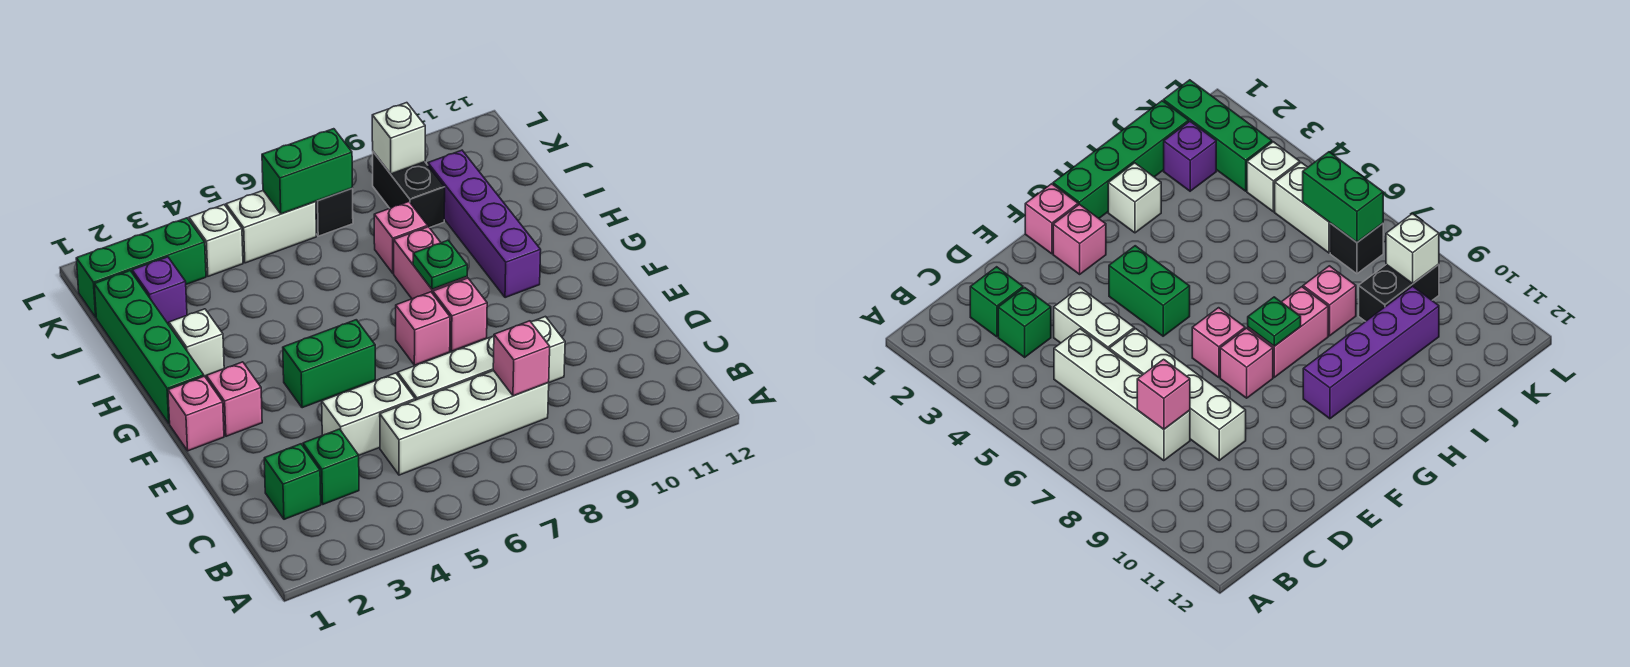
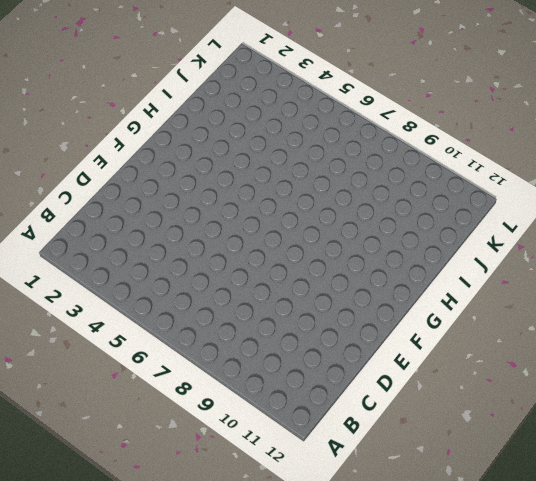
none -> green brick C2 level 1
none -> green brick C3 level 1
none -> white brick C5:C8 level 1

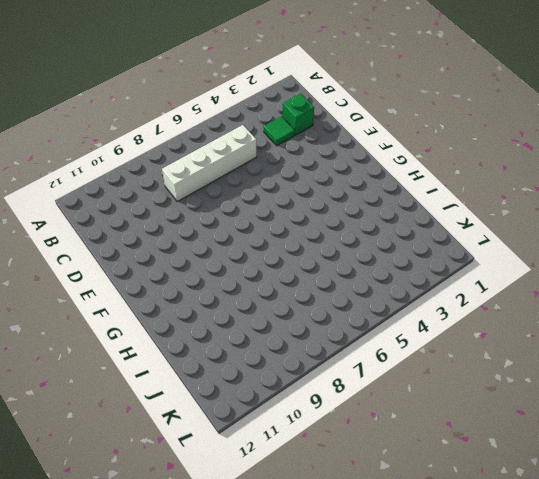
green tile C3 level 1 -> green brick C3 level 1
none -> white brick D4:D5 level 1
none -> white brick D6:D9 level 1
none -> pink brick F1 level 1

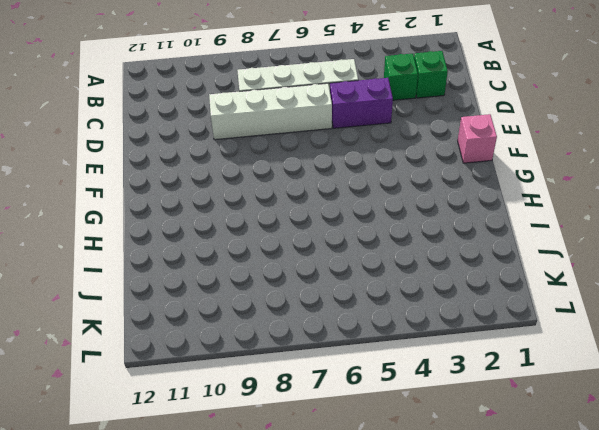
purple brick D4:D5 level 1 -> white brick D4:D5 level 1
none -> pink brick F2 level 1
none -> green brick F4:F5 level 1
none -> pink brick F7 level 1

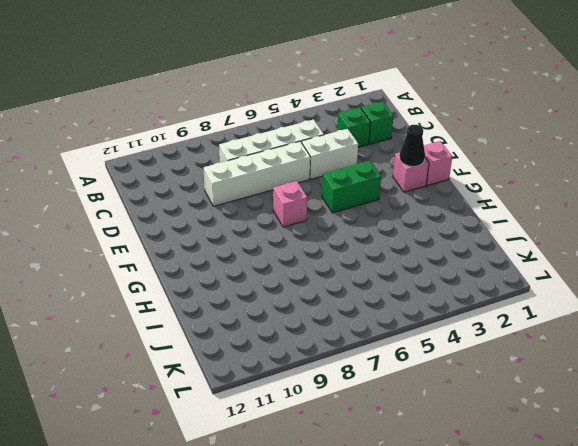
black cone F2 level 2 -> none
none -> pink brick F8 level 1
none -> green brick G1:J1 level 1
none -> pink brick G8:H8 level 1

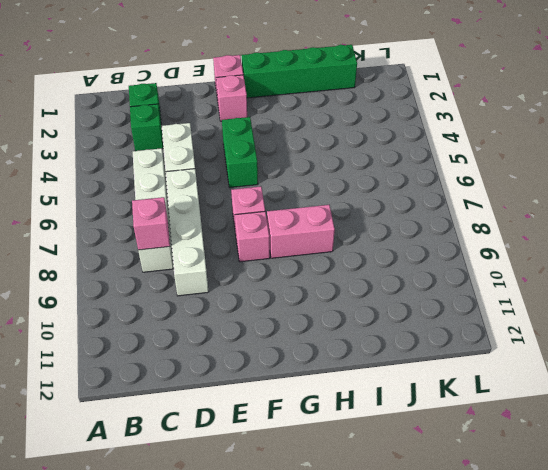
none -> purple brick G10:J10 level 1
none -> white brick H2 level 1
none -> pink brick I8 level 1

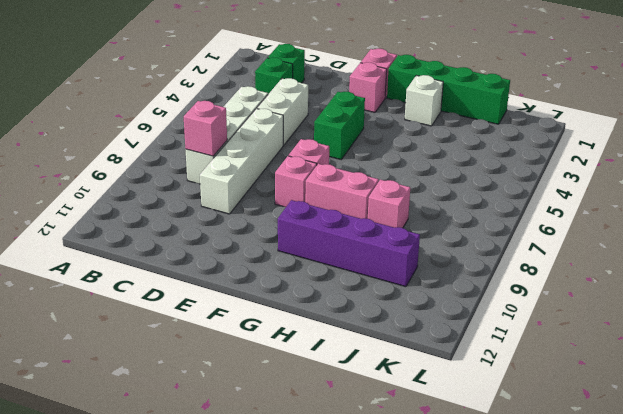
none -> purple brick J2 level 1
none -> black brick J9:K9 level 1
none -> green brick K1:K3 level 1

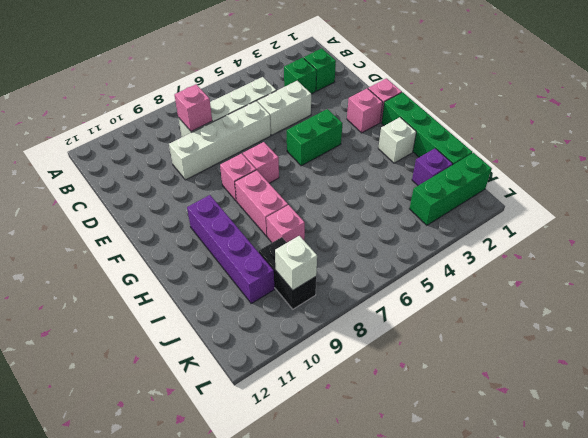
none -> white brick K4 level 1
none -> white brick K5:K6 level 1
none -> black brick K7 level 1

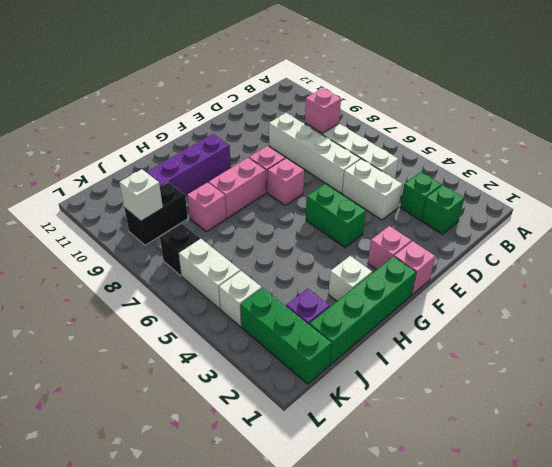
none -> green plate G8 level 2
none -> green brick K6:K7 level 2

